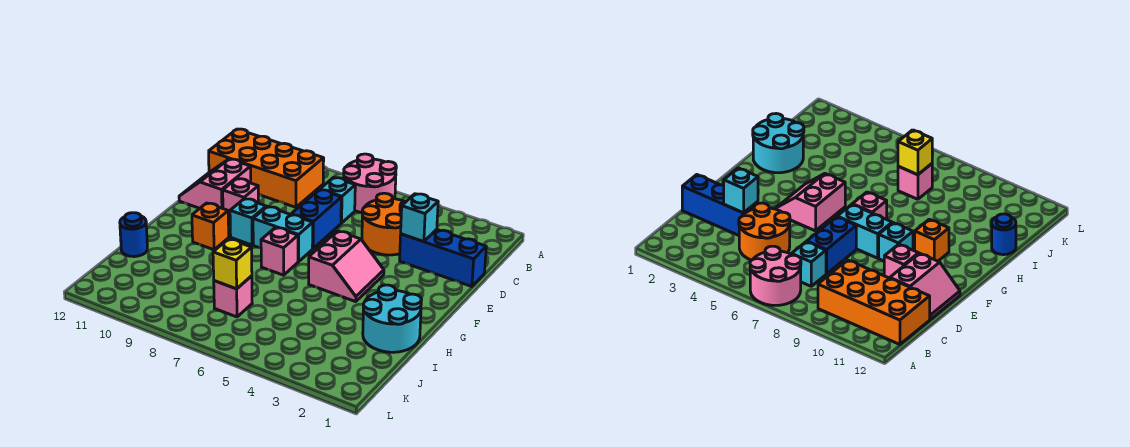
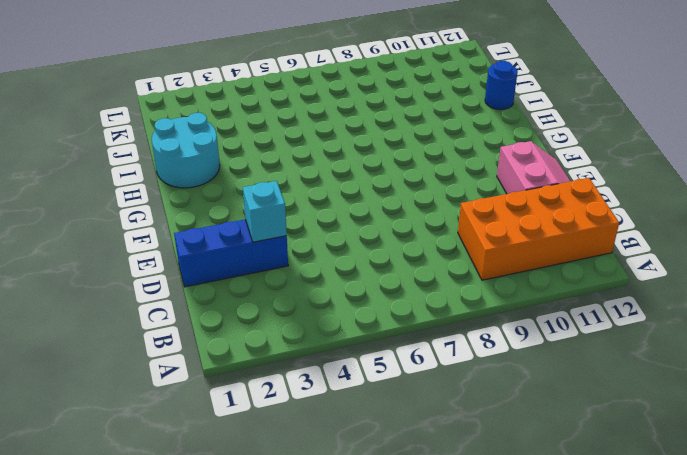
none -> pink round brick A6:B7 level 1
none -> orange round brick C4:D5 level 1
none -> cyan brick C7 level 1

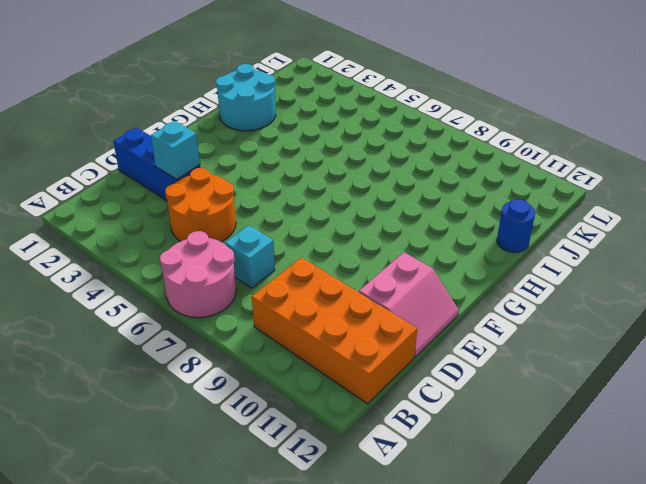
none -> blue brick D7:E7 level 1
none -> pink brick E10 level 1
none -> pink slope F4:G5 level 1 top 5

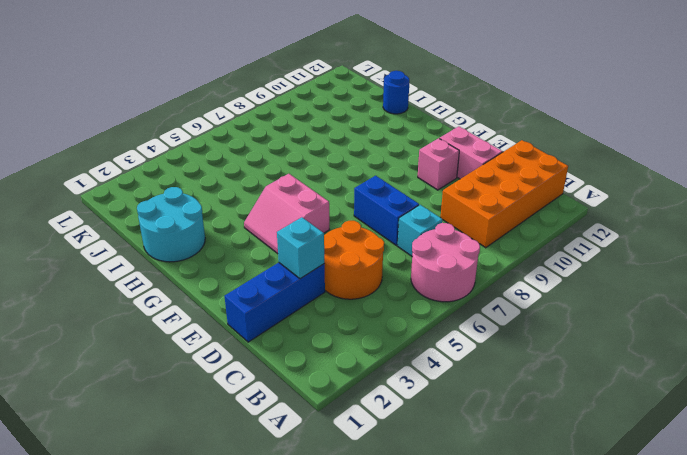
none -> cyan brick F7:F8 level 1
none -> cyan brick F9 level 1
none -> pink brick G7 level 1

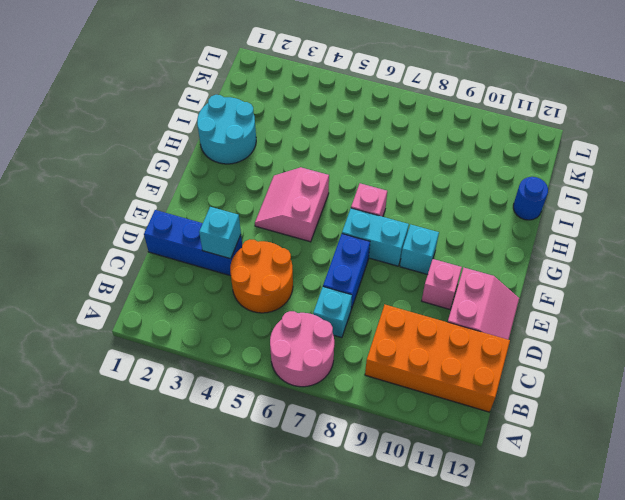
none -> orange brick G10 level 1
none -> pink brick J7 level 1
none -> yellow brick J7 level 2

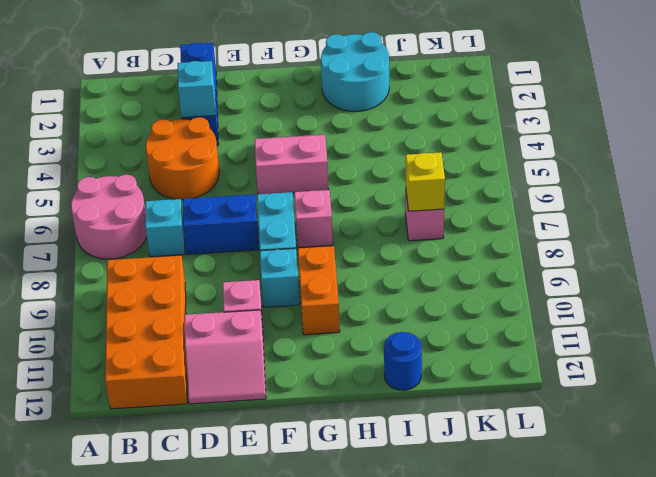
orange brick G9:G10 level 1 -> orange brick G10 level 1

